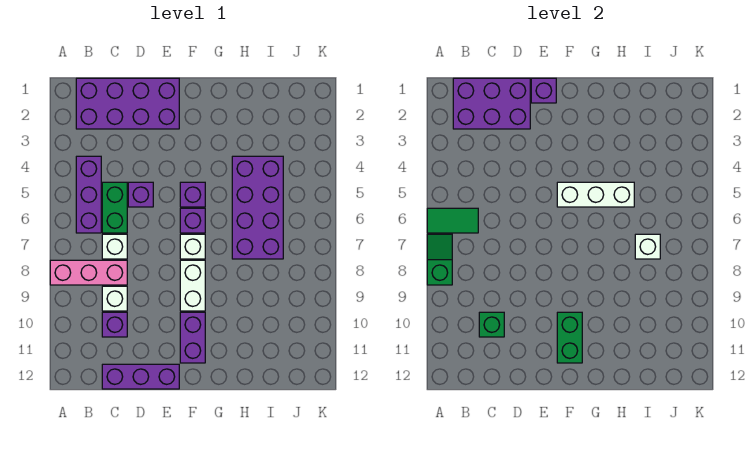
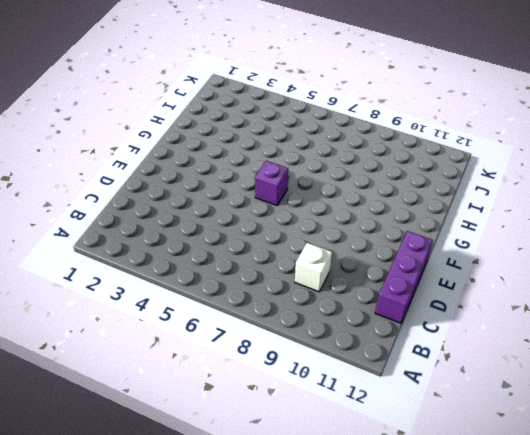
none -> pink brick A8:C8 level 1
none -> purple brick B1:E2 level 1
none -> purple brick B4:B6 level 1

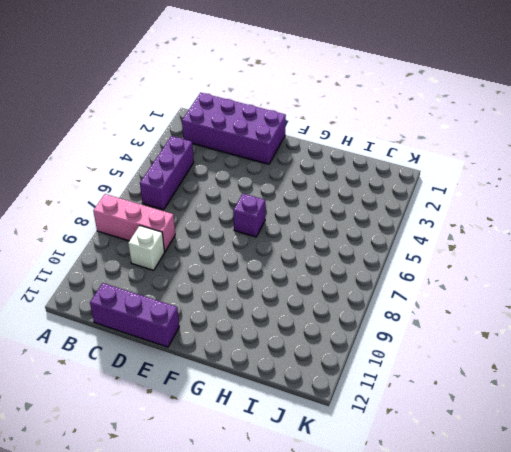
none -> green brick C5:C6 level 1
none -> white brick C7 level 1
none -> purple brick C10 level 1

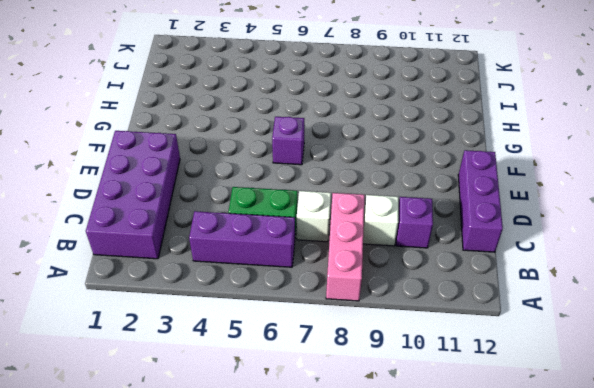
none -> purple brick D5 level 1
none -> purple brick F5 level 1
none -> white brick F7 level 1

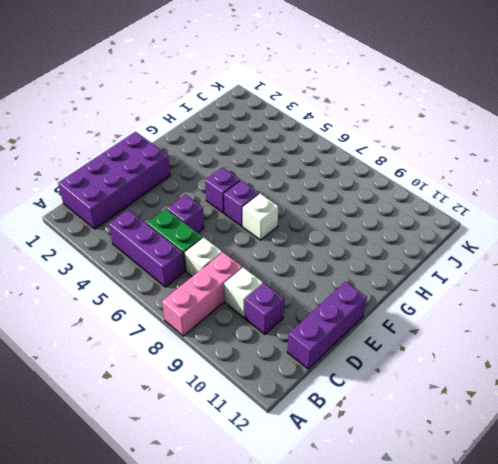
none -> white brick F8:F9 level 1
none -> purple brick F10:F11 level 1
none -> purple brick H4:I7 level 1

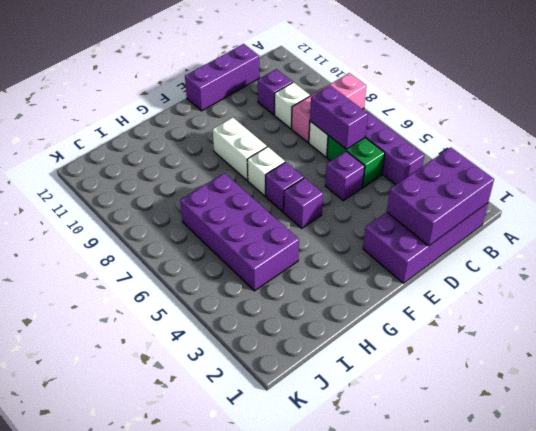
purple brick C6:C7 level 2 -> purple brick F10:F11 level 1
none -> green tile A6:B6 level 2
none -> green slope A7:A8 level 2 top 8
none -> green brick C10 level 2

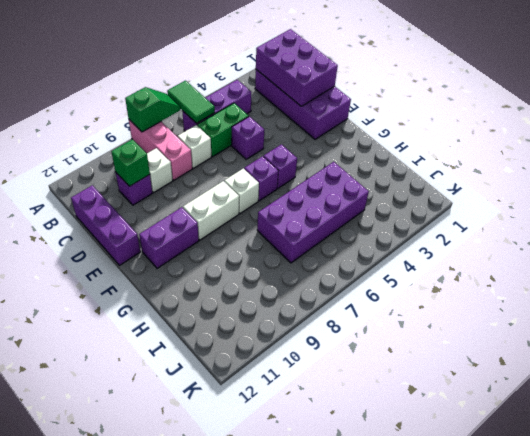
none -> purple brick E1 level 2
none -> white brick F5:H5 level 2
none -> green brick F10:F11 level 2

